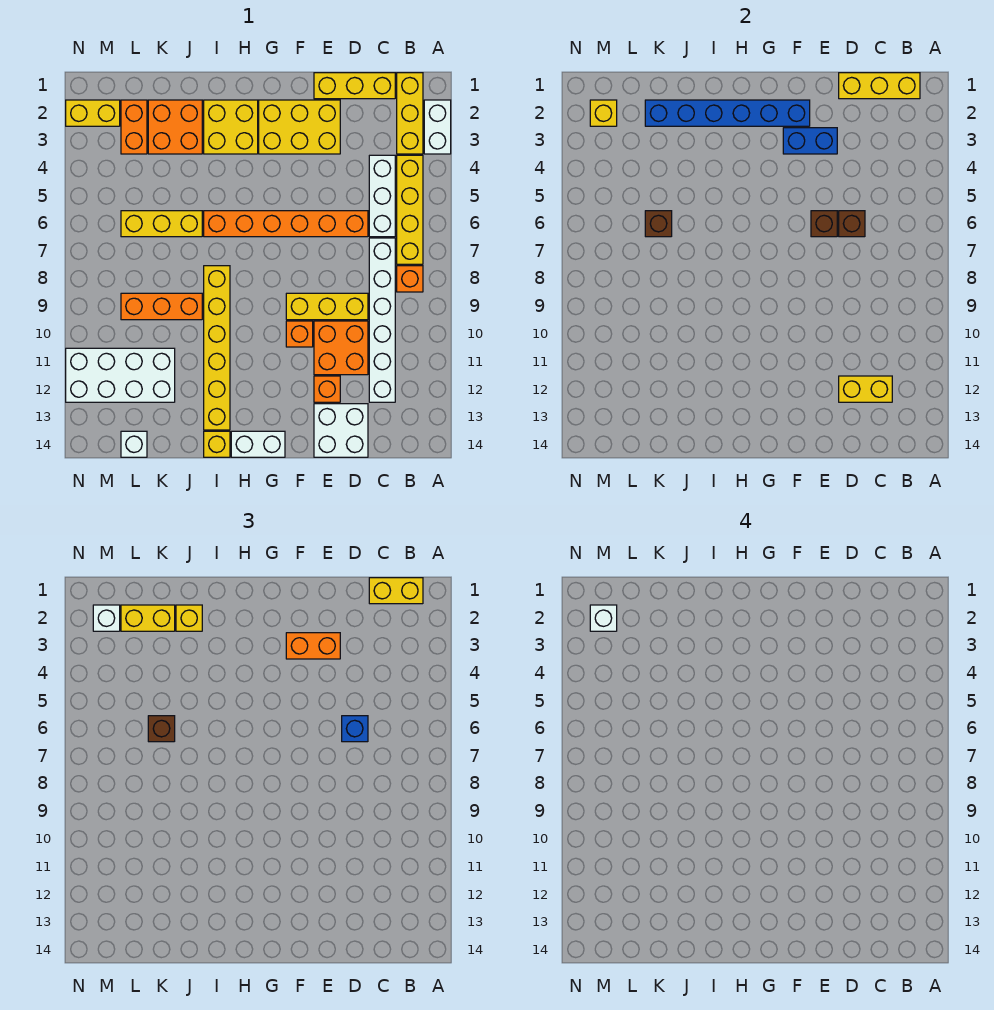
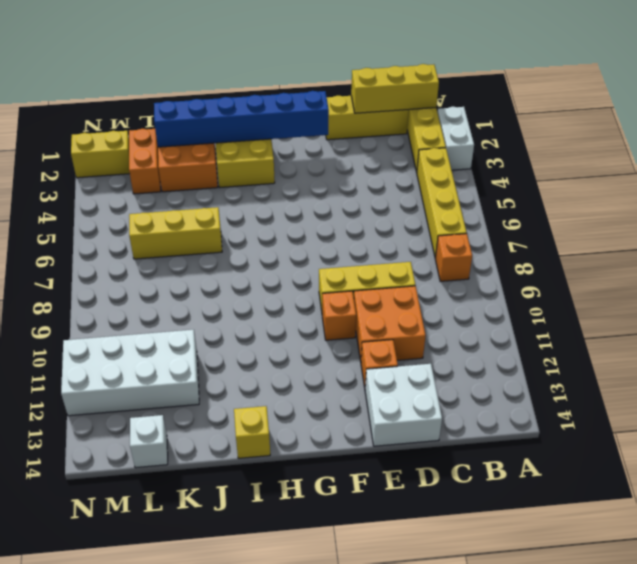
none -> white brick C4:C6 level 1
none -> white brick C7:C12 level 1
none -> orange brick D6:I6 level 1
none -> yellow brick E2:G3 level 1

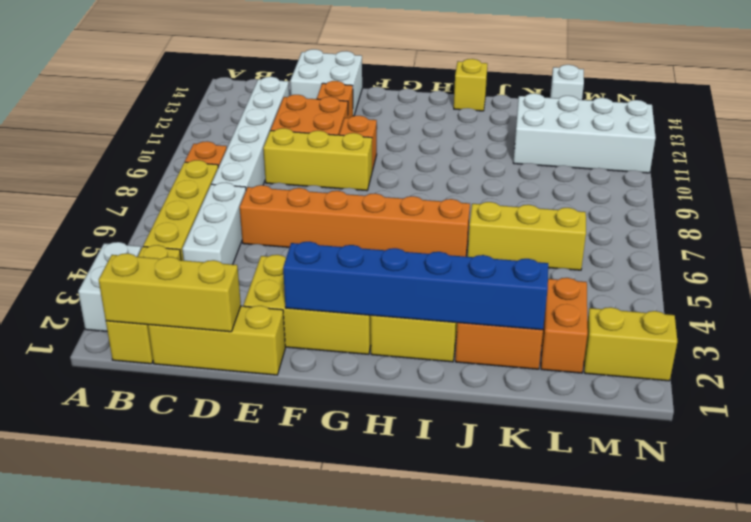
none -> white brick G14:H14 level 1
none -> yellow brick I8:I13 level 1
none -> orange brick J9:L9 level 1
none -> yellow brick C12:D12 level 2

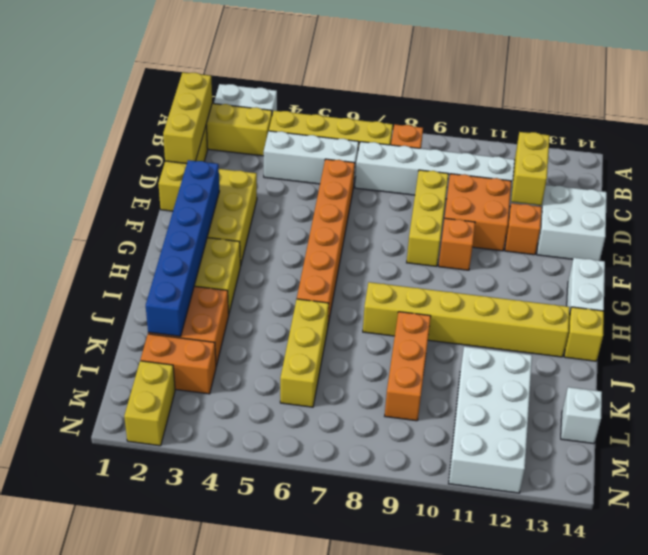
none -> brown brick D6 level 2
none -> blue brick E3:F3 level 2
none -> brown brick E6 level 2
none -> brown brick K6 level 2

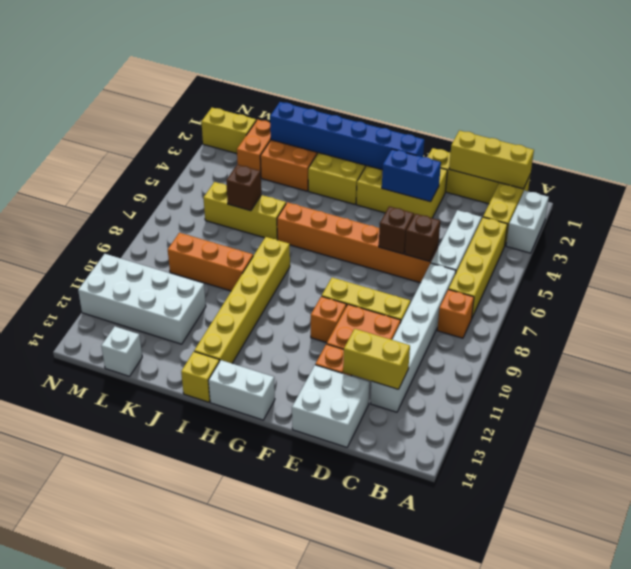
none -> yellow brick M2 level 2
none -> yellow brick B1:C1 level 3
none -> blue brick D6 level 3
none -> orange brick E3:F3 level 3

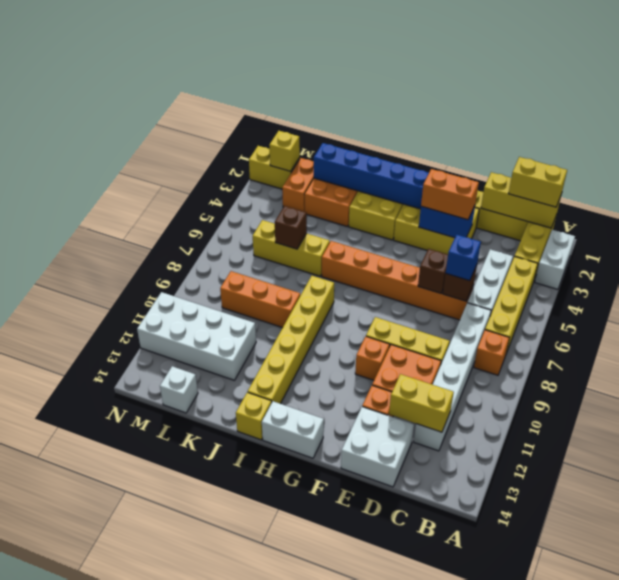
none -> yellow brick J2 level 3
none -> yellow brick K2:L2 level 3
none -> brown brick K6 level 3
none -> white brick M2 level 3

